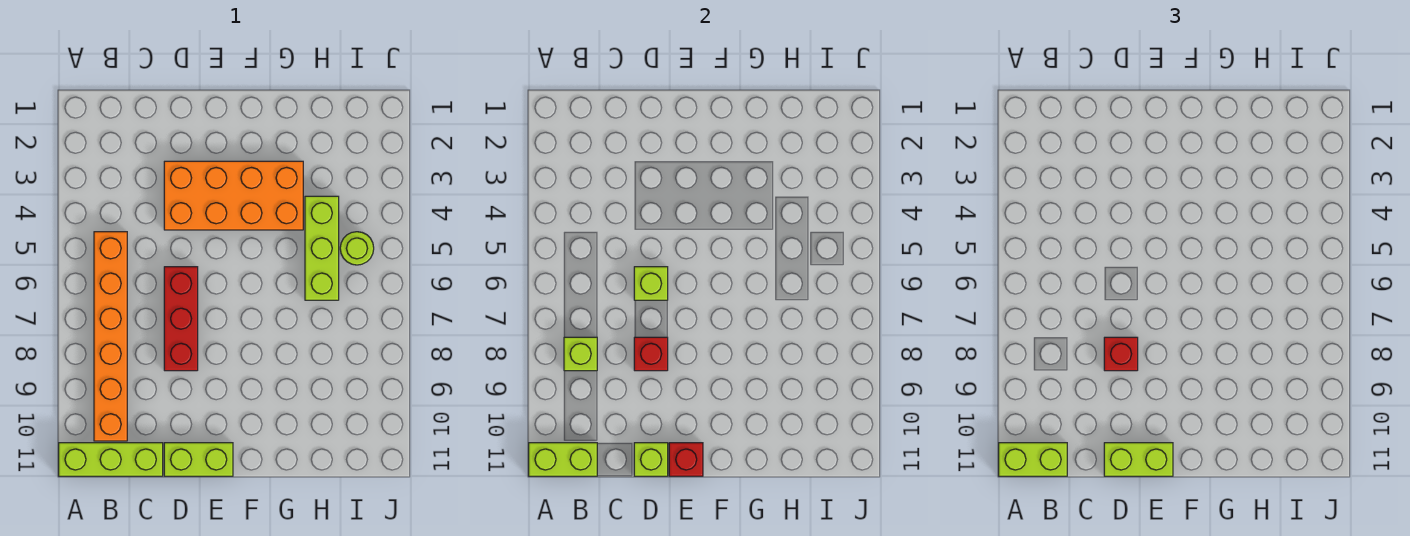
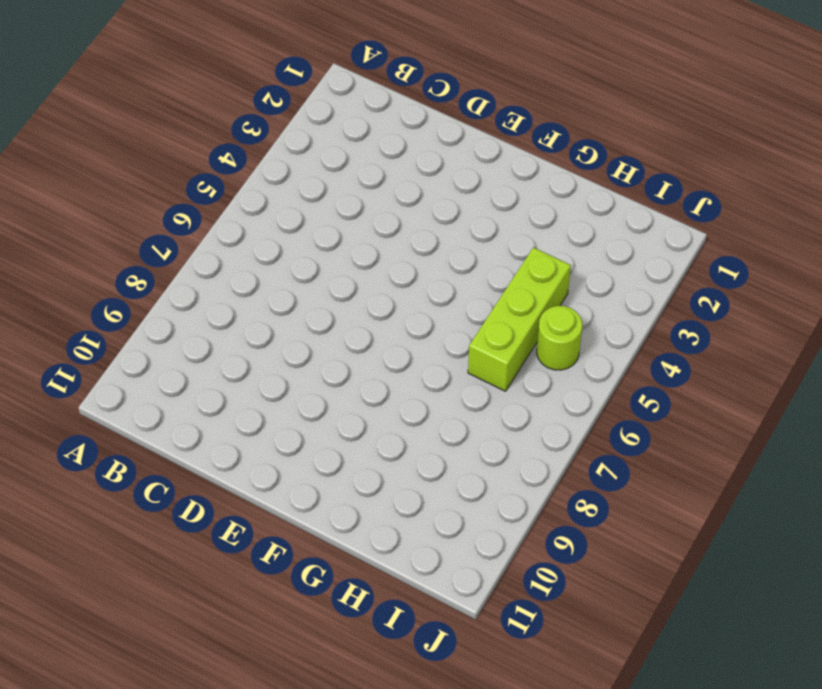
none -> lime brick A11:C11 level 1
none -> orange brick B5:B10 level 1
none -> orange brick D3:G4 level 1

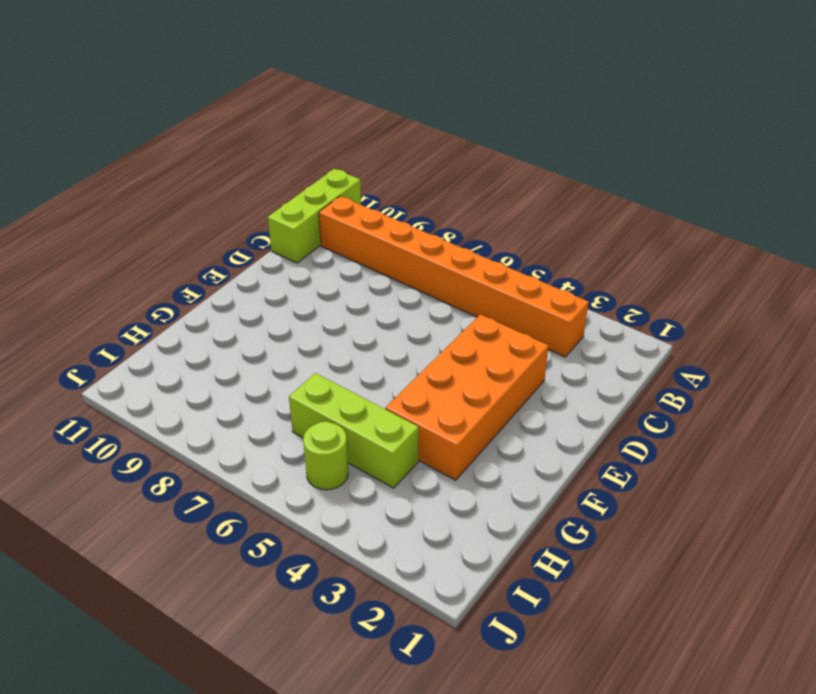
orange brick B3:B10 level 1 -> orange brick B5:B10 level 1
none -> red brick D6:D8 level 1
none -> lime brick D11:E11 level 1
none -> lime brick A11:B11 level 2

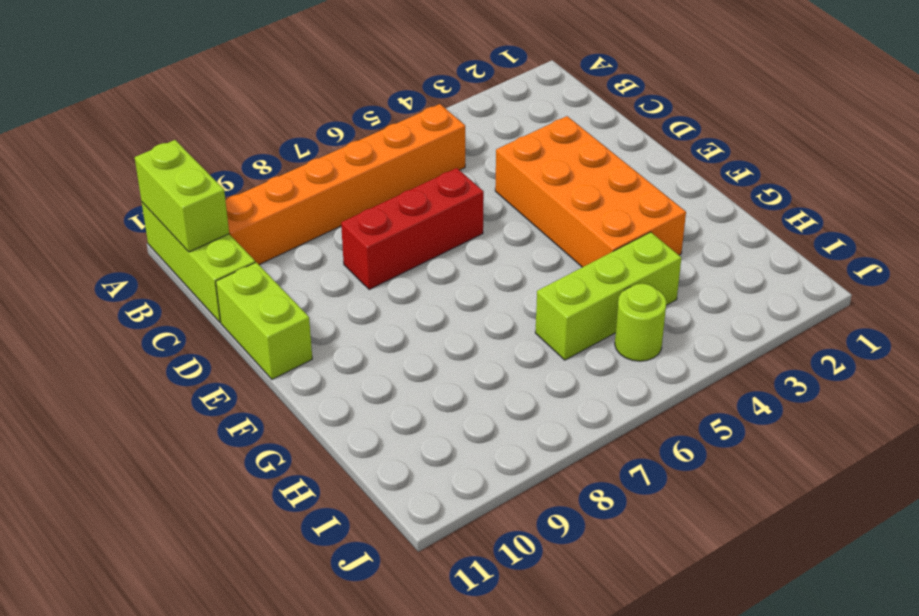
none -> lime brick B8 level 2
none -> lime brick D6 level 2
none -> red brick D8 level 2

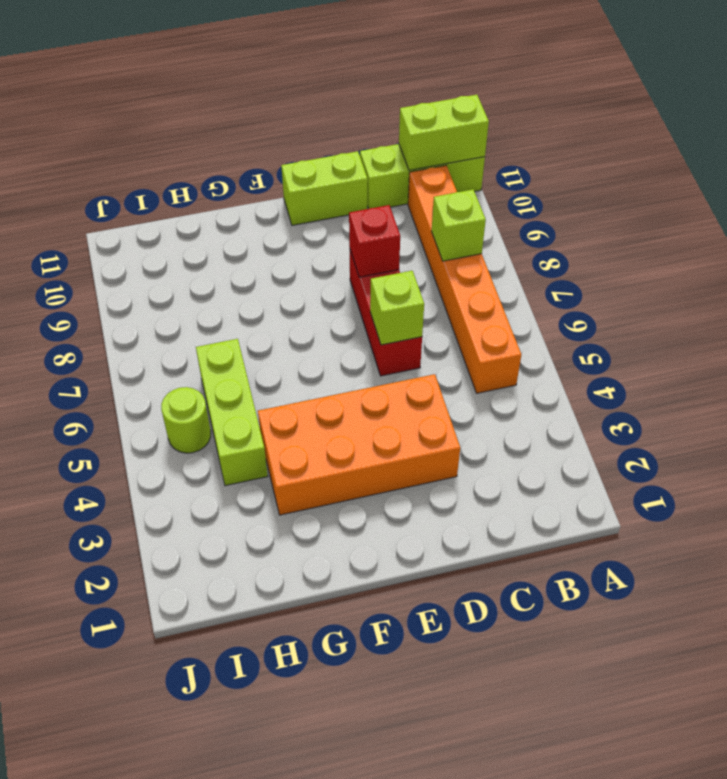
none -> lime brick D11 level 2
none -> red brick E11 level 2
none -> lime brick A11:B11 level 3

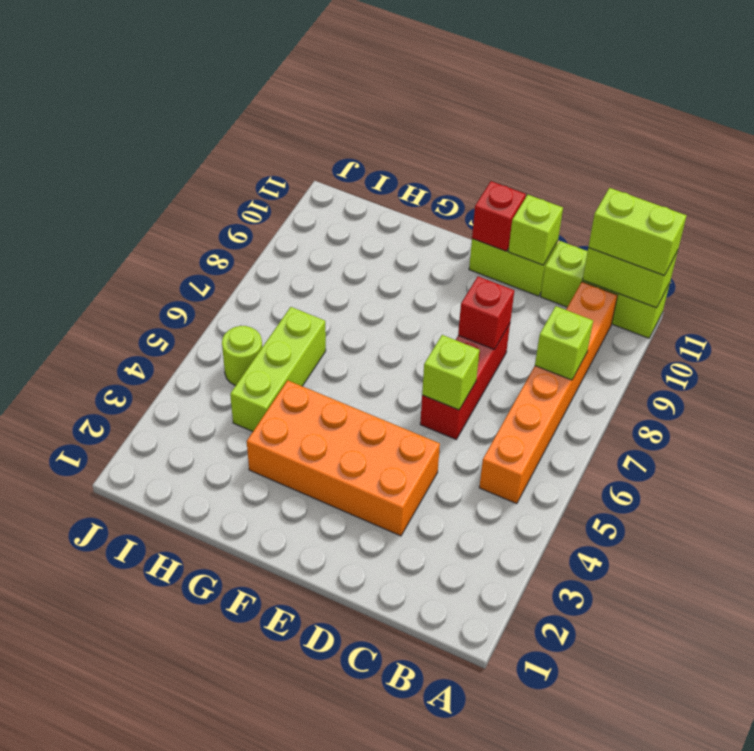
none -> red brick D8 level 3
none -> lime brick D11:E11 level 3

